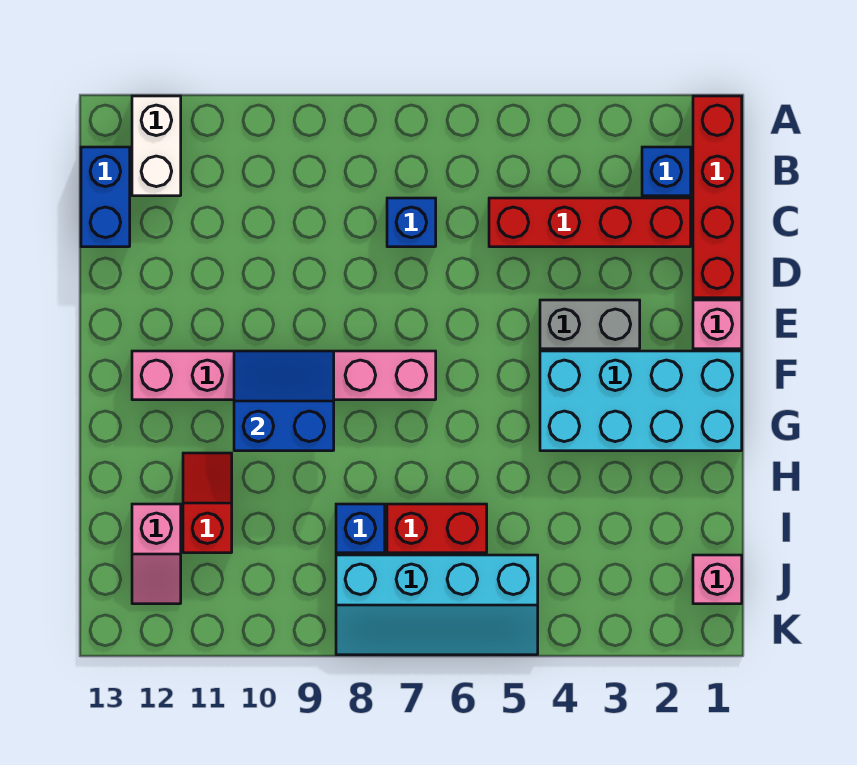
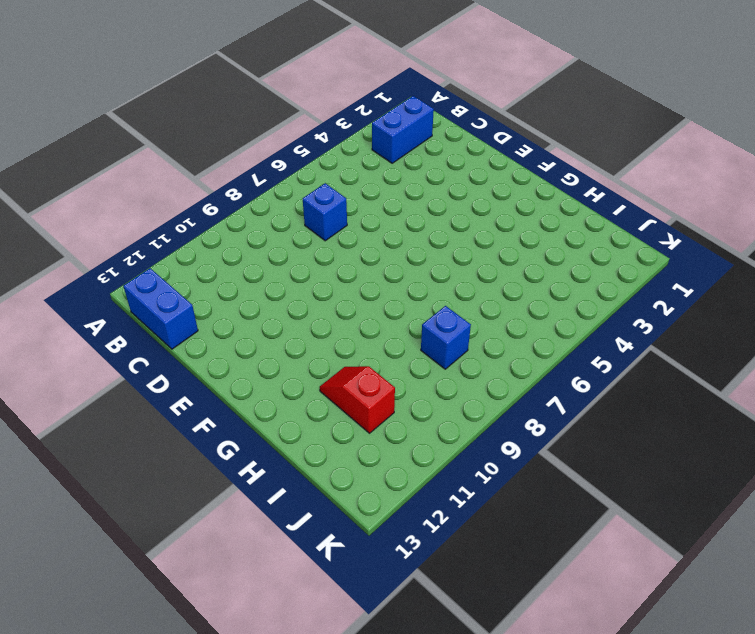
blue brick B2:B3 level 1 -> blue brick B2 level 1
none -> red brick A1:D1 level 1
none -> white brick A12:B12 level 1
none -> red brick C2:C5 level 1

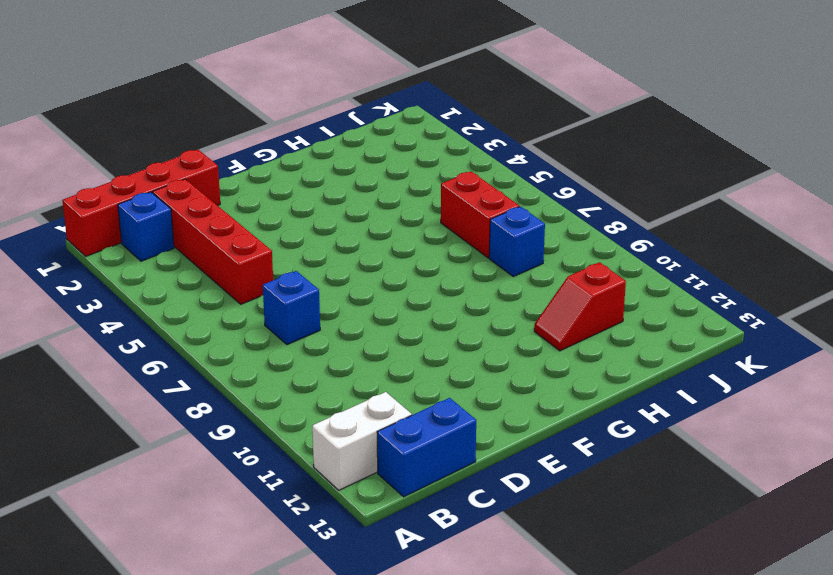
none -> pink brick E1 level 1
none -> grey brick E3:E4 level 1
none -> cyan brick F1:G4 level 1

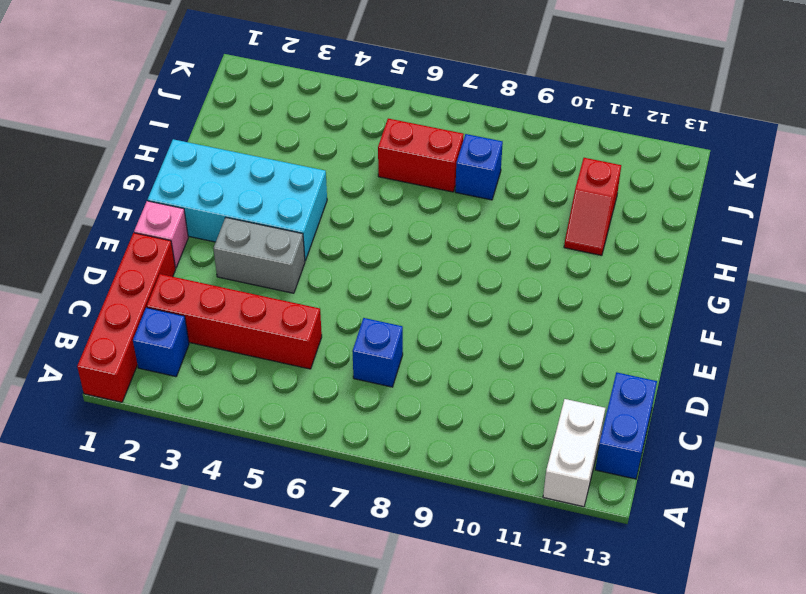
none -> pink brick F7:F12 level 1
none -> pink slope I12:J12 level 1 top I
none -> pink brick J1 level 1

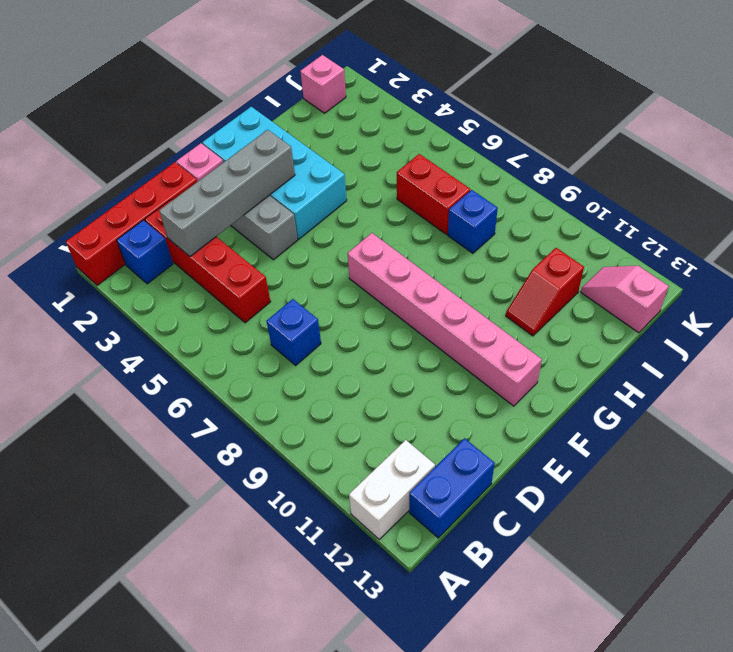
grey brick C3:F3 level 2 -> none
pink slope J12:J13 level 1 top 13 -> pink slope I12:J12 level 1 top I
none -> cyan slope J5:K8 level 1 top J
none -> blue slope F9:G10 level 2 top G

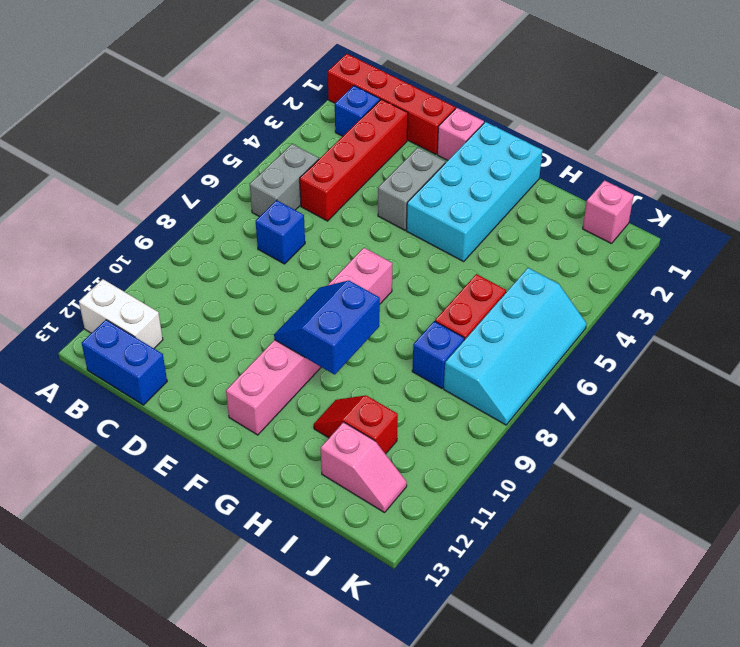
grey brick B5:B6 level 1 -> none

